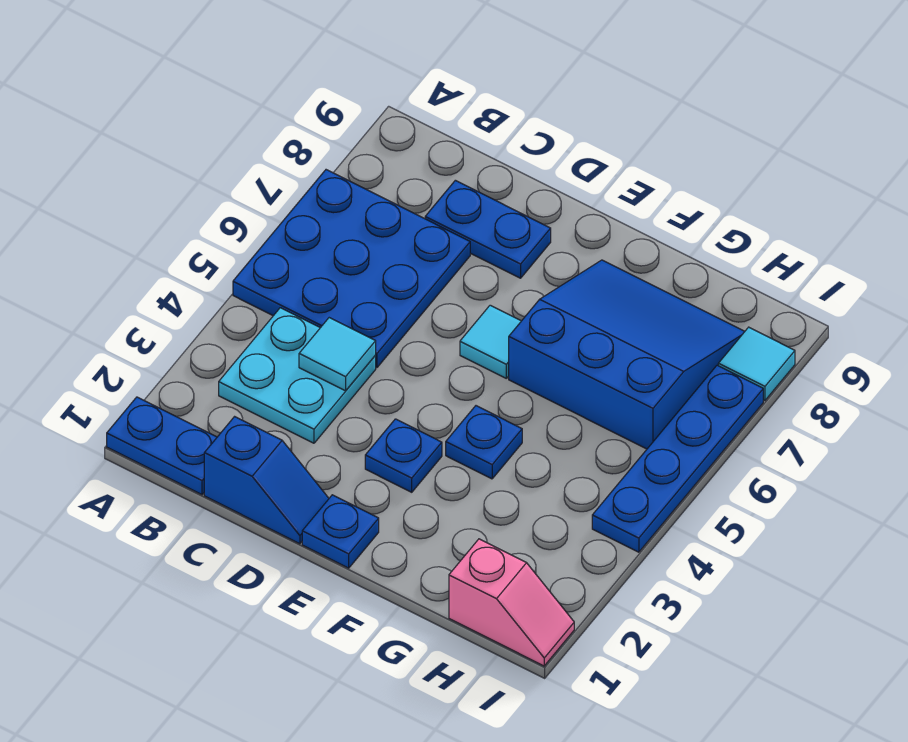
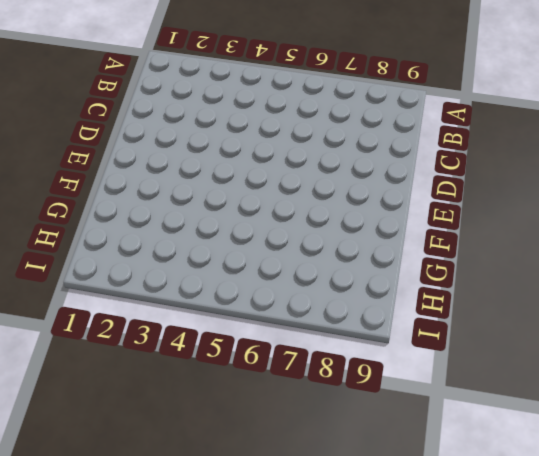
none -> blue plate A1:B1 level 1
none -> blue plate A5:C7 level 1
none -> cyan plate B3:C4 level 1

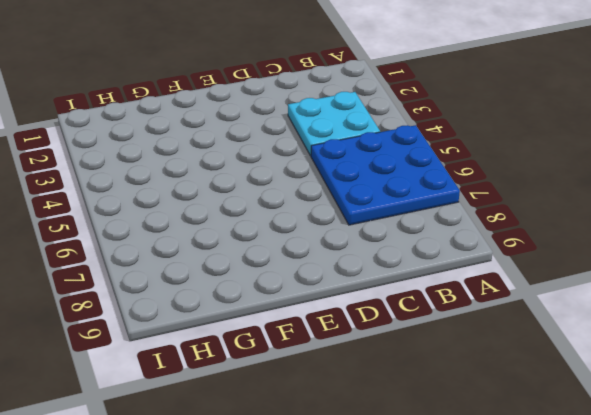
none -> blue plate A1:B1 level 1
none -> blue slope C1:D1 level 1 top C
none -> blue plate C8:D8 level 1

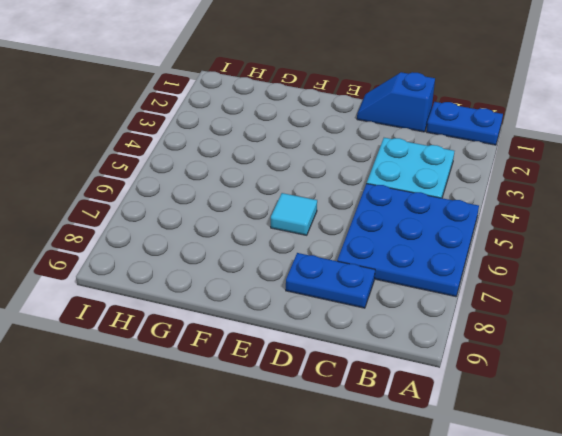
none -> blue plate E1 level 1
none -> blue plate E3 level 1
none -> blue plate F4 level 1

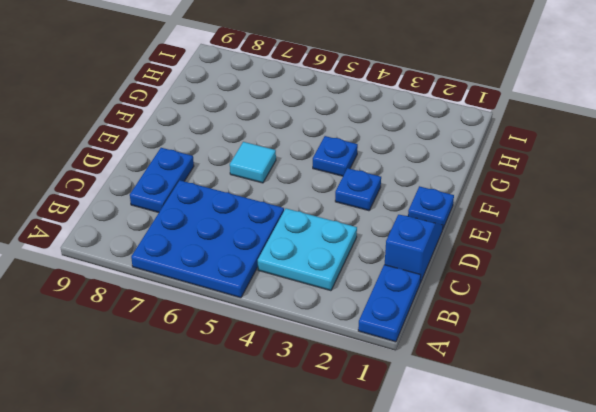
none -> blue slope F6:H8 level 1 top 6
none -> pink slope H1:I1 level 1 top H
none -> blue plate I4:I7 level 1

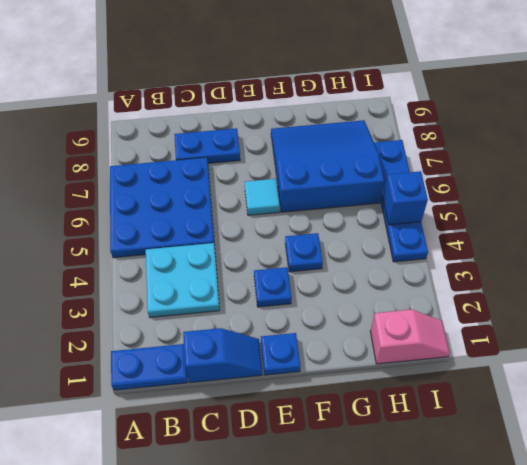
blue brick I5 level 2 -> none
none -> cyan tile I8 level 1
none -> cyan tile C4 level 2

